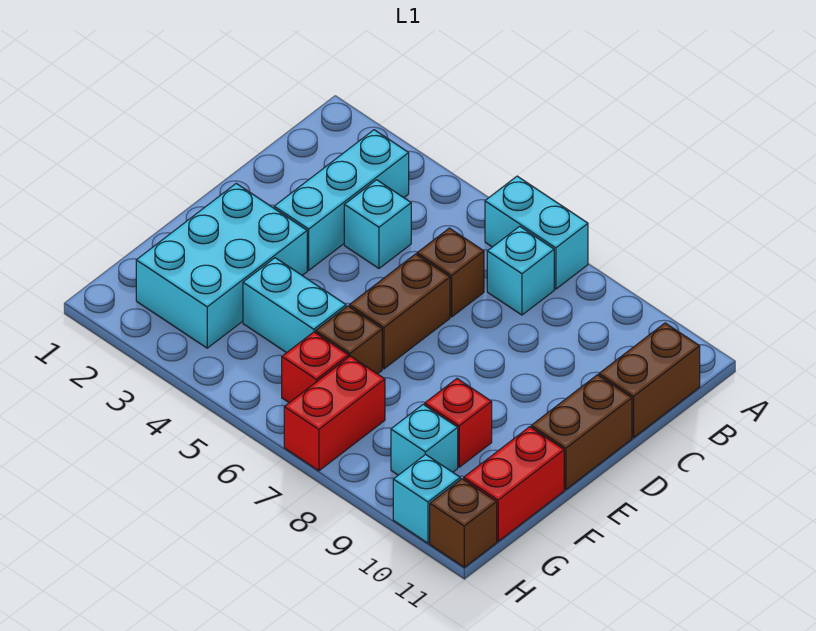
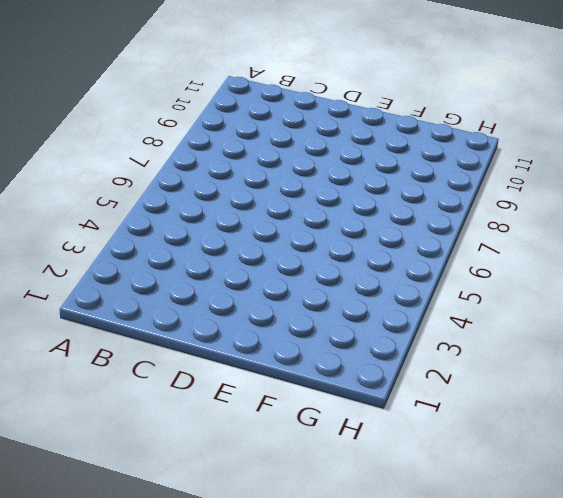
none -> cyan brick A6:A7 level 1
none -> cyan brick B3:D3 level 1
none -> cyan brick B7 level 1

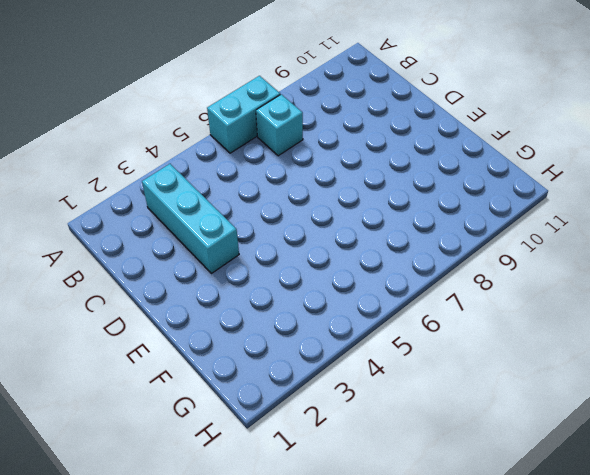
none -> brown brick B11:C11 level 1
none -> cyan brick C4 level 1
none -> brown brick C6 level 1

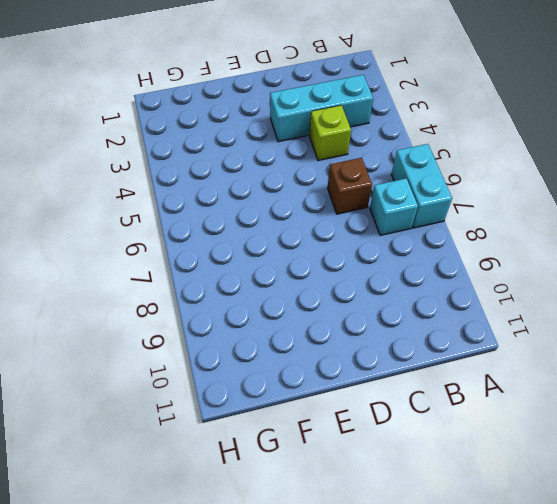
lime brick C4 level 1 -> cyan brick C4 level 1
none -> brown brick B11:C11 level 1
none -> brown brick D6:E6 level 1
none -> brown brick D11:E11 level 1

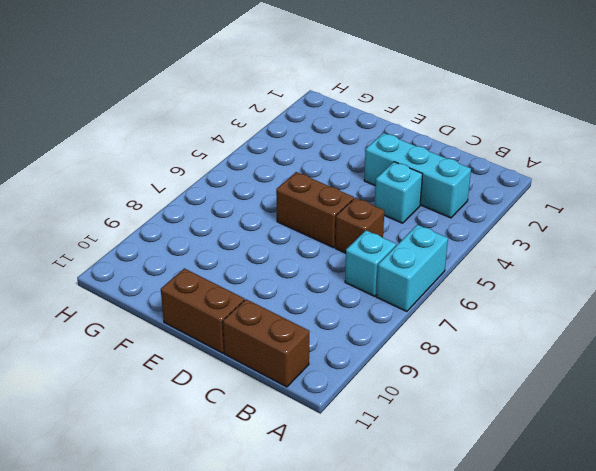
none -> cyan brick E2:G3 level 1
none -> cyan brick F4:F5 level 1
none -> brown brick F6 level 1

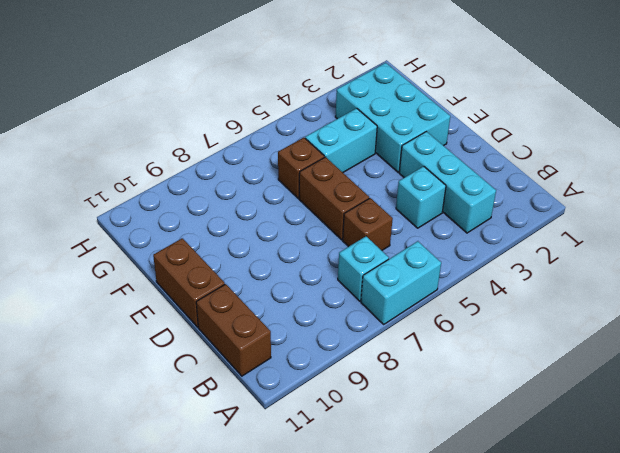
none -> red brick F9 level 1
none -> red brick F11:G11 level 1
none -> red brick G6 level 1

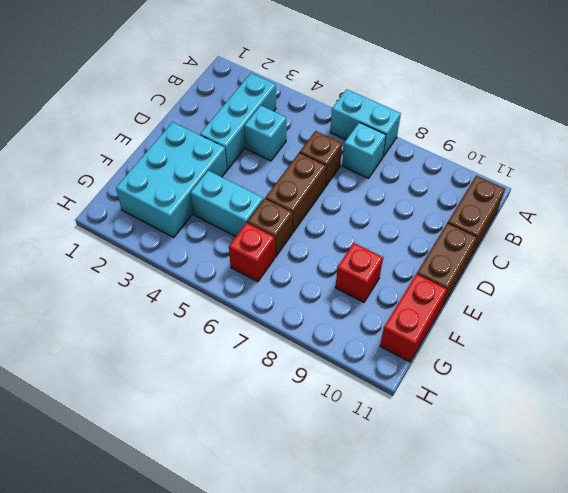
none -> red brick G7:H7 level 1
none -> cyan brick G9 level 1
none -> cyan brick H10 level 1

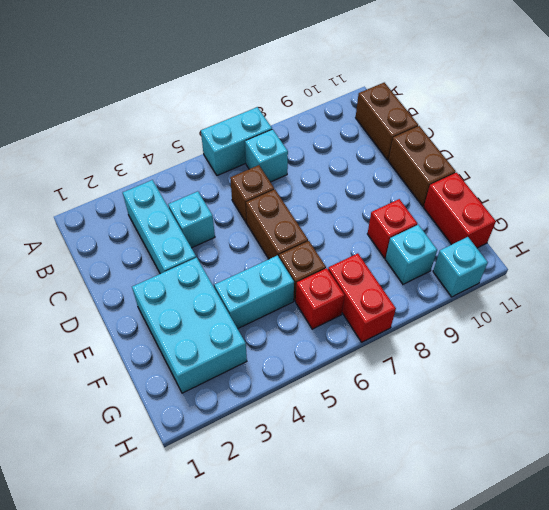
none -> brown brick H11 level 1

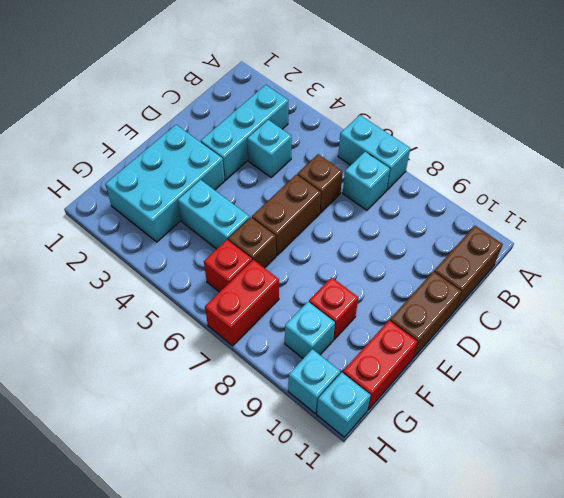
cyan brick H11 level 1 -> brown brick H11 level 1

